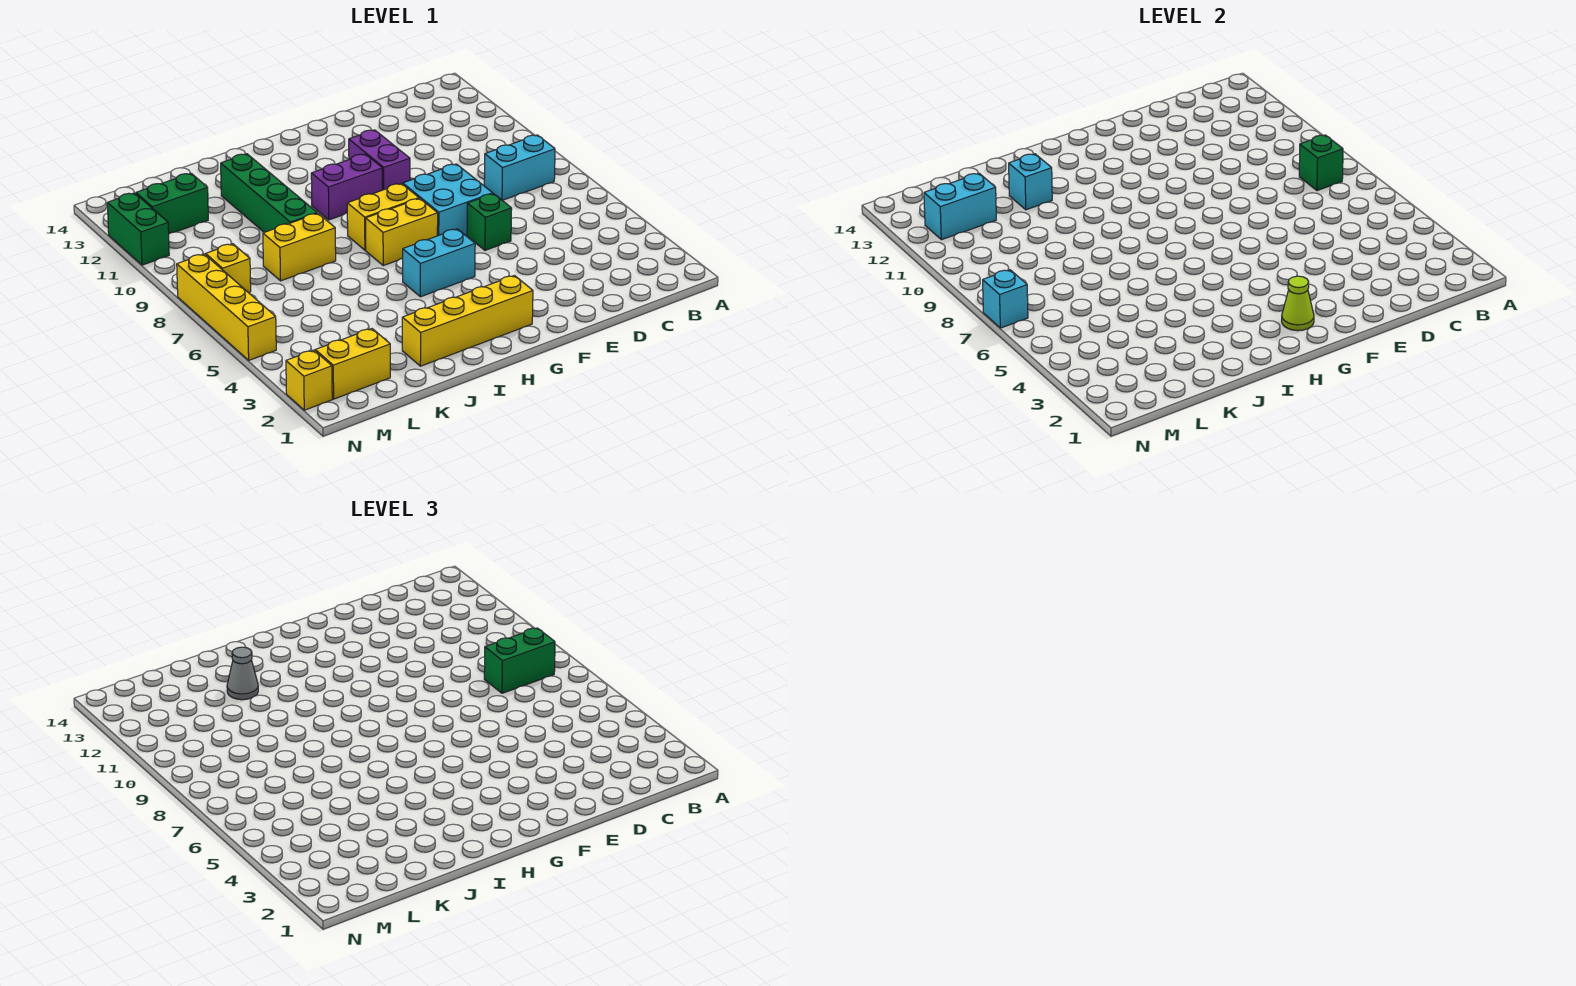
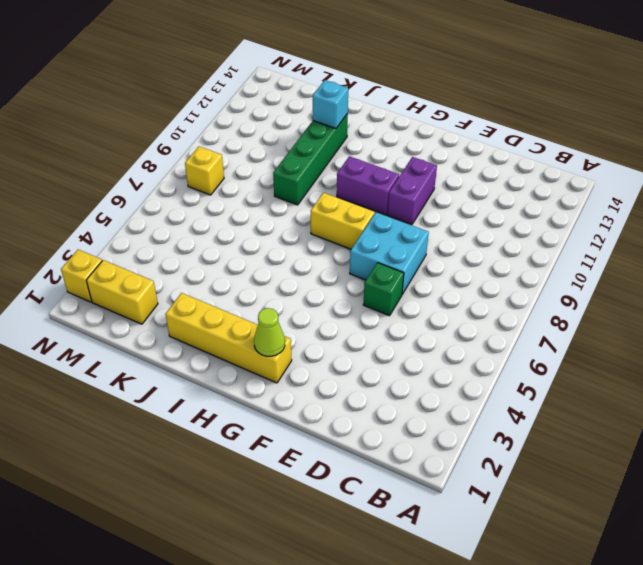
none -> cyan brick B8:C8 level 1
none -> cyan brick G5:H5 level 1
none -> yellow brick G7:H7 level 1

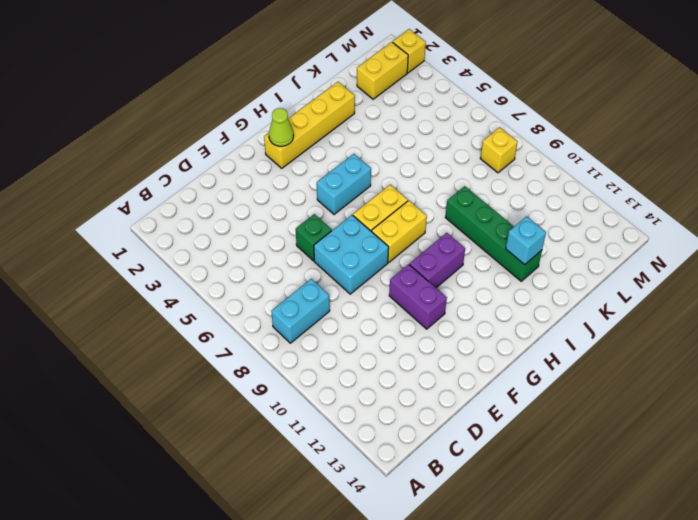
none -> yellow brick J8:K8 level 1
none -> green brick L12:M12 level 1
none -> yellow brick N5:N8 level 1

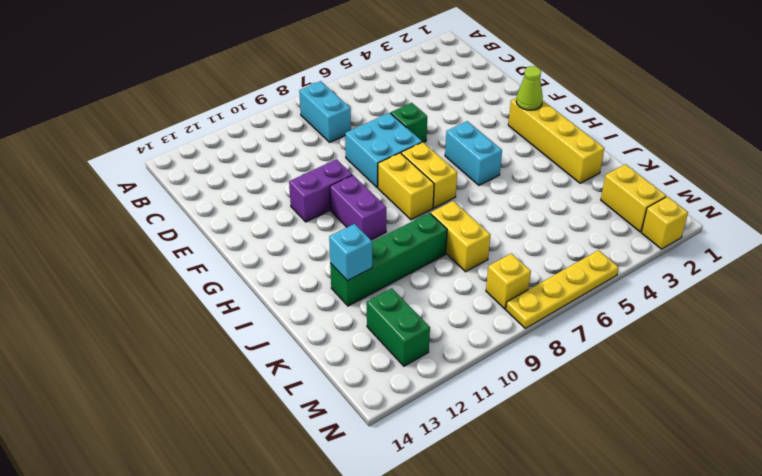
yellow plate N5:N8 level 1 -> yellow brick N5:N8 level 1
none -> green brick N11:N12 level 1
none -> green brick B8 level 2
none -> cyan brick L12:M12 level 2

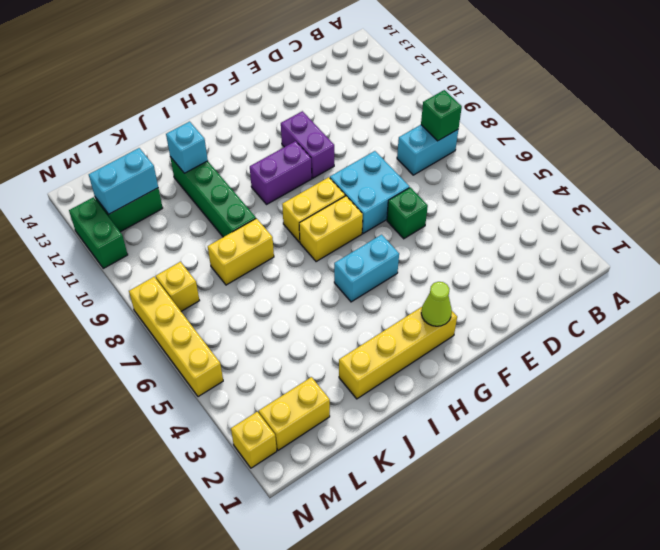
none -> cyan brick N7 level 2
none -> green brick B8:C8 level 3
none -> grey cone J12 level 3

